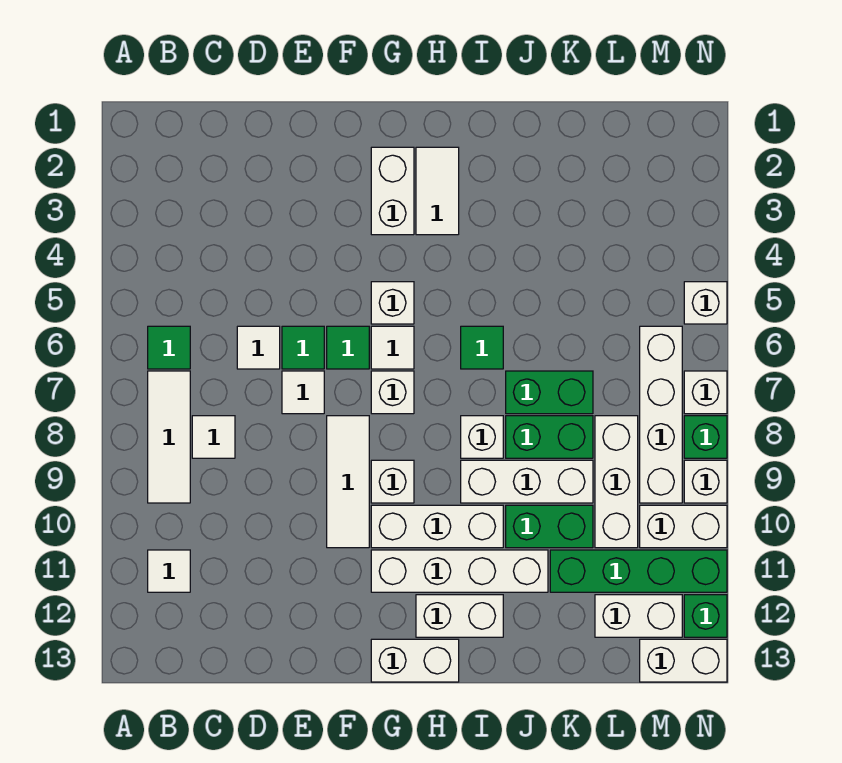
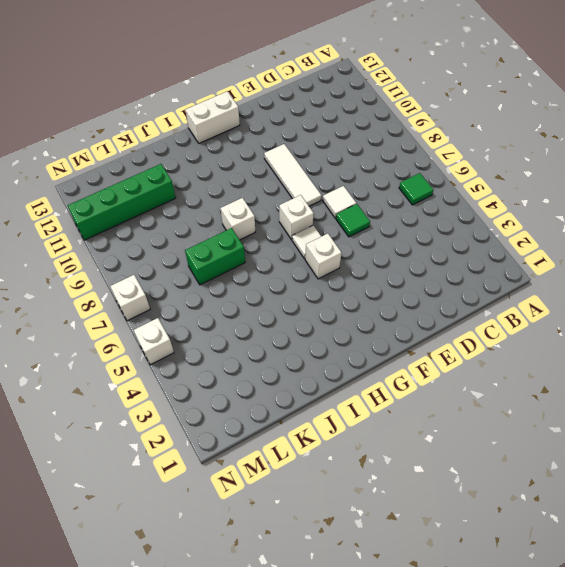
none -> white tile B7:B9 level 1
none -> white tile B11 level 1
none -> white tile C8 level 1
none -> white tile D6 level 1

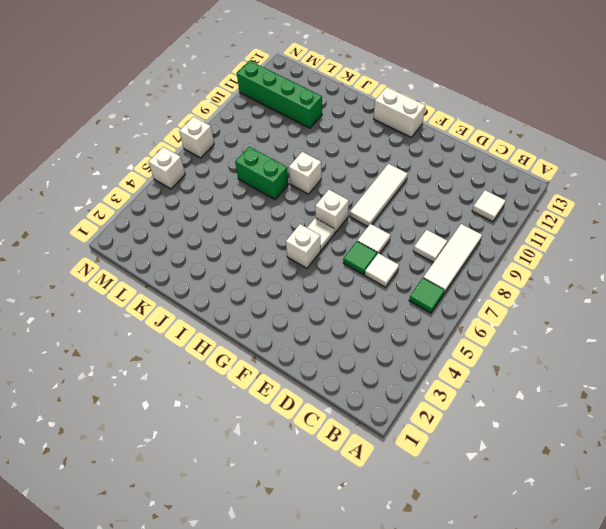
none -> green tile F6 level 1
none -> white brick G2:G3 level 1
none -> white brick G9 level 1
none -> white brick G10:I10 level 1

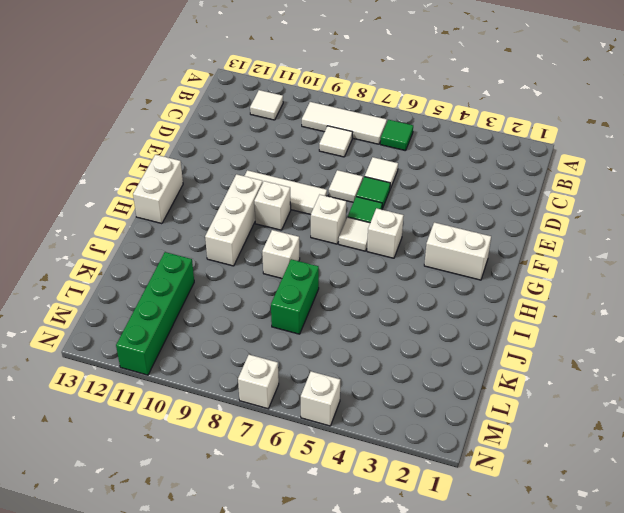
none -> white brick G11:J11 level 1
none -> white tile H2:H3 level 1
none -> white brick H12:I12 level 1
none -> green tile I6 level 1

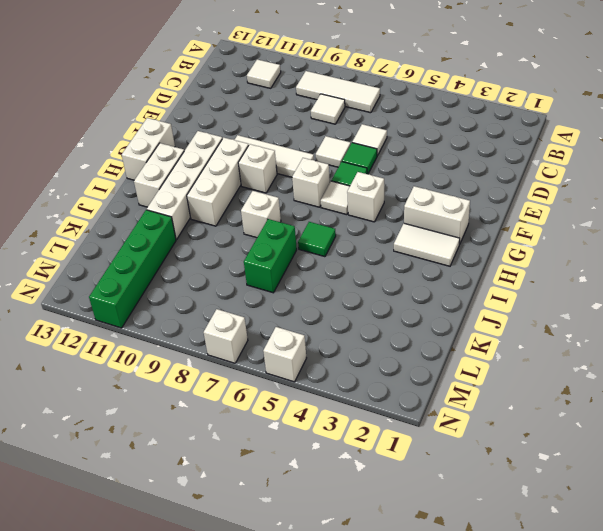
none -> green tile B6 level 1
none -> white brick I9:K9 level 1
none -> green brick J8:K8 level 1
none -> green brick J10:K10 level 1

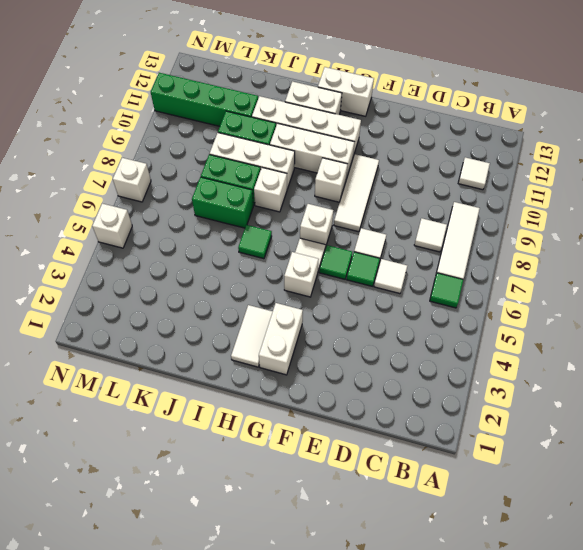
none -> white brick L8:L10 level 1
none -> white brick L12:M12 level 1
none -> white brick M6:M9 level 1
none -> white brick M10:N10 level 1

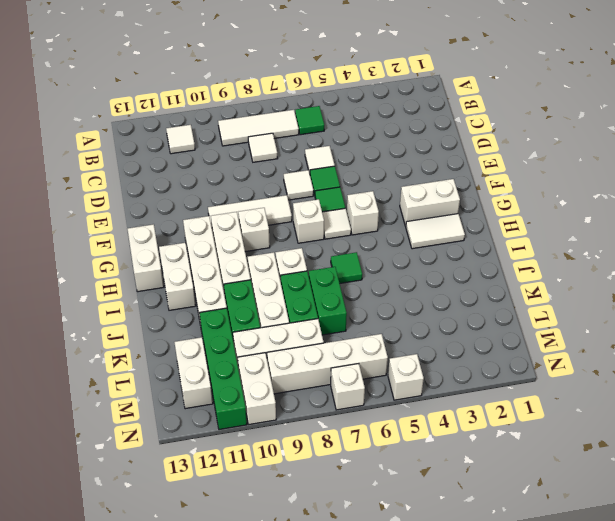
none -> white brick M13:N13 level 1
none -> green brick N8 level 1
none -> white brick N9 level 1
none -> green brick N12 level 1

